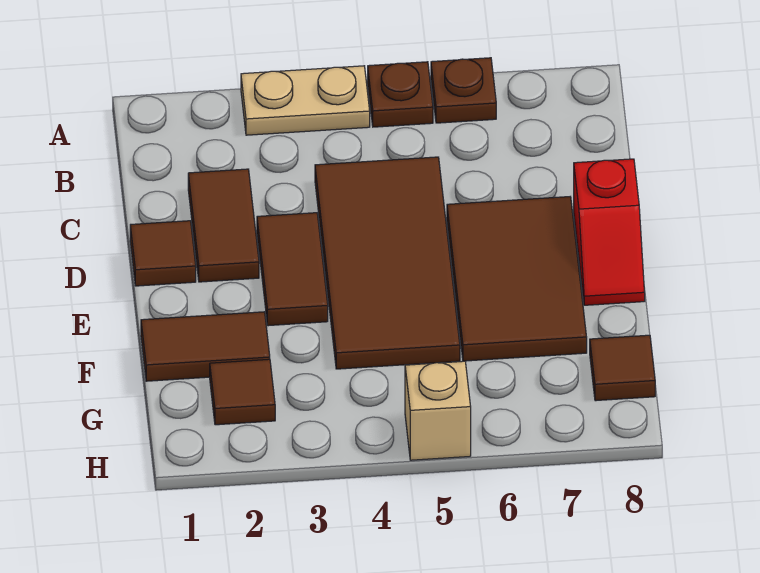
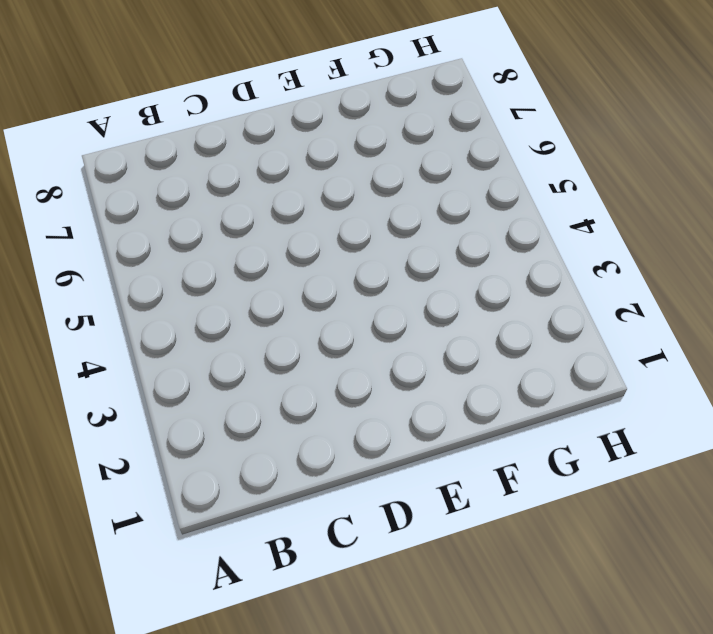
none -> tan plate A3:A4 level 1
none -> brown plate A5 level 1
none -> brown plate A6 level 1

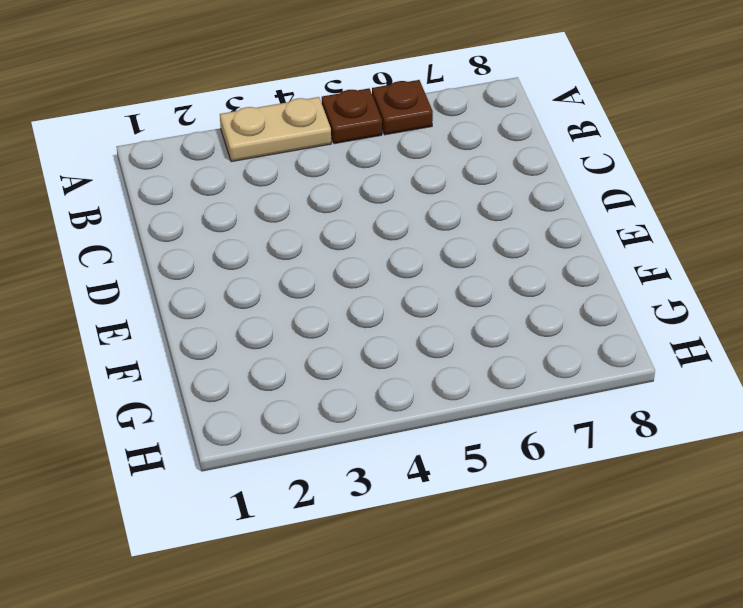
none -> brown tile C2:D2 level 1
none -> brown tile C4:F5 level 1
none -> brown tile D1 level 1

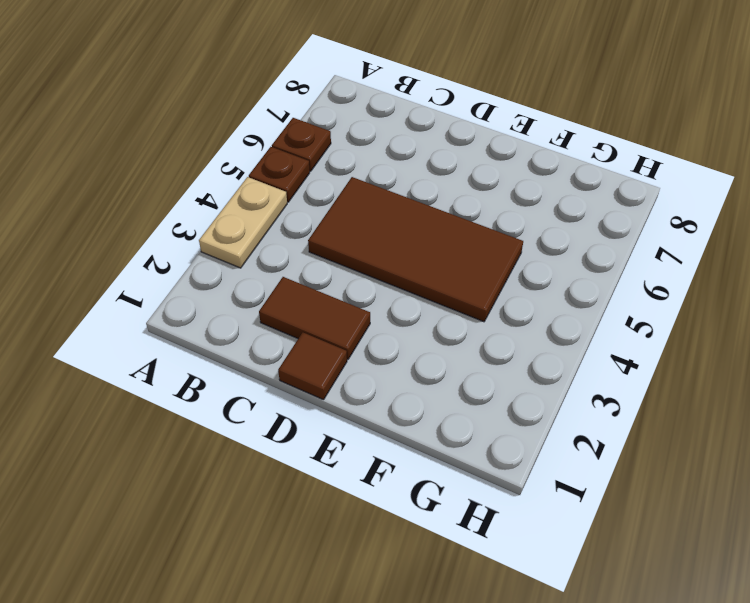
none -> brown tile D3:E3 level 1
none -> brown tile D6:F7 level 1
none -> red slope D8:E8 level 1 top D

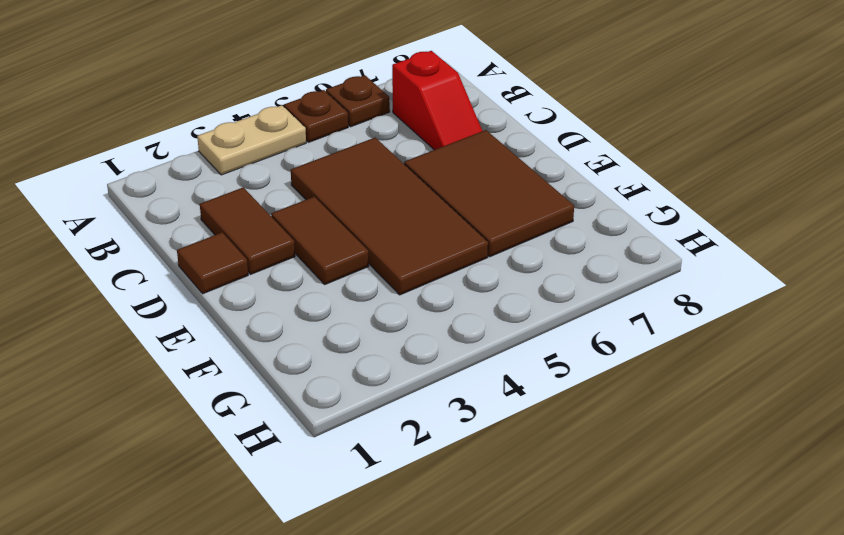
red slope B7:C7 level 1 top B -> red slope D8:E8 level 1 top D
none -> brown tile F1:F2 level 1
none -> brown tile G2 level 1
none -> brown tile G8 level 1

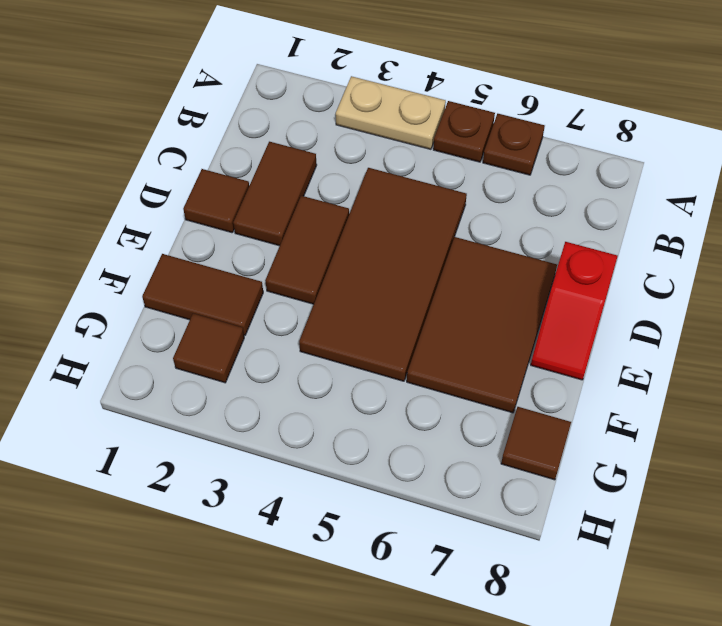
none -> tan brick H5 level 1

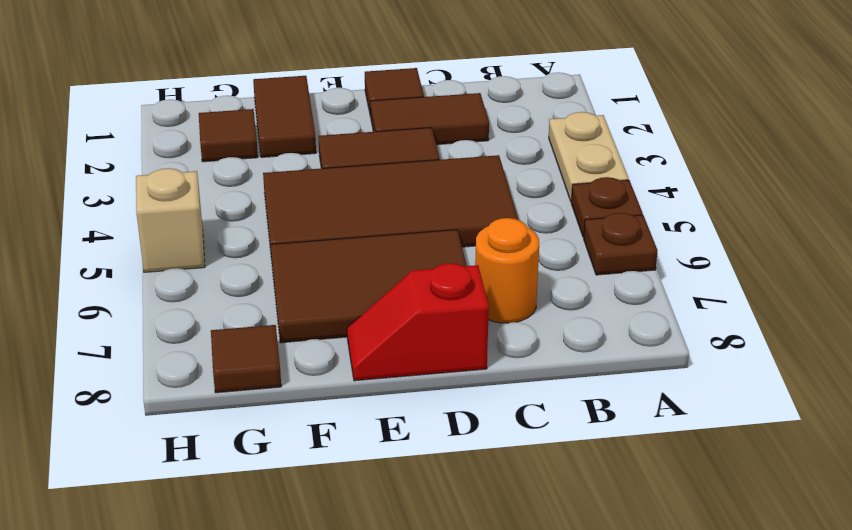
orange round brick C7 level 1 -> none

